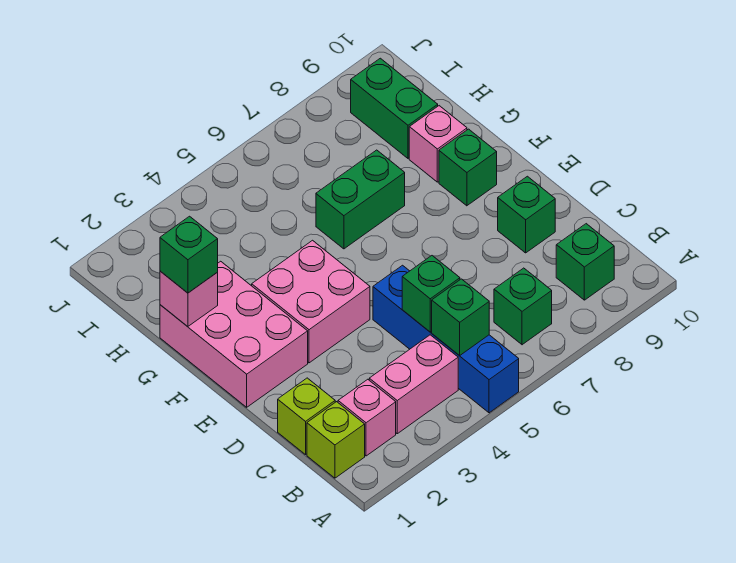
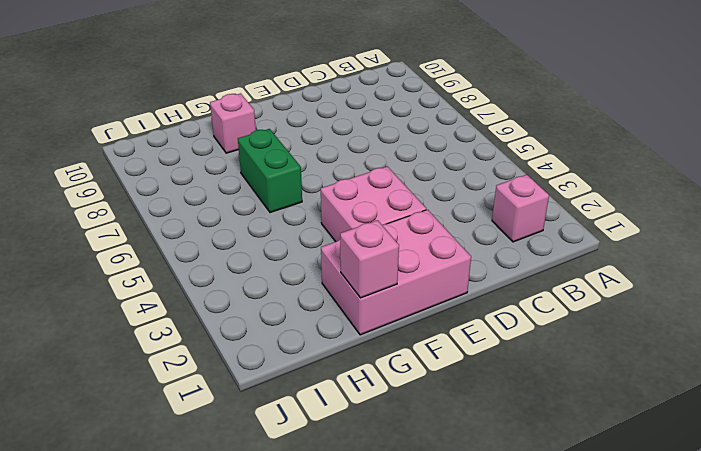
none -> blue brick A5:D5 level 1
none -> lime brick B1 level 1
none -> pink brick B3:B4 level 1

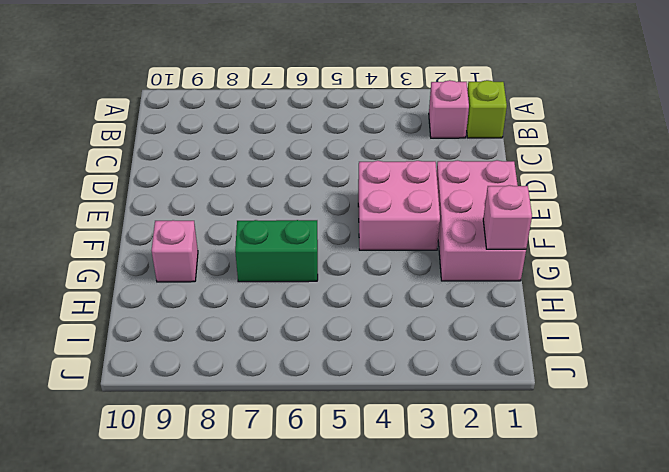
none -> blue brick A5:D5 level 1
none -> pink brick B3:B4 level 1
none -> green brick B7 level 1

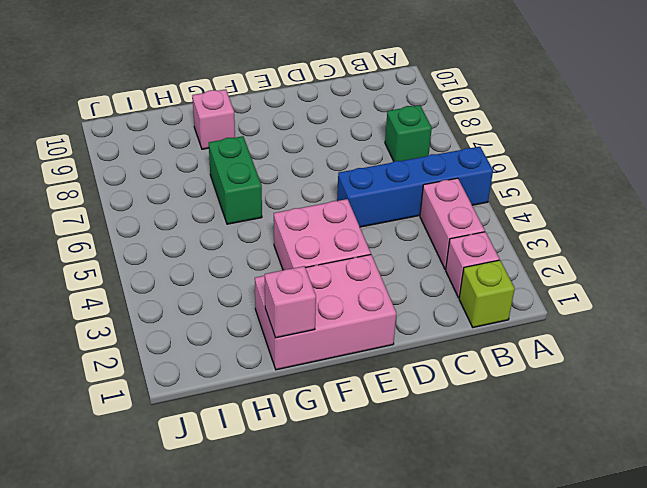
none -> green brick B9 level 1
none -> lime brick C1 level 1
none -> green brick D9 level 1

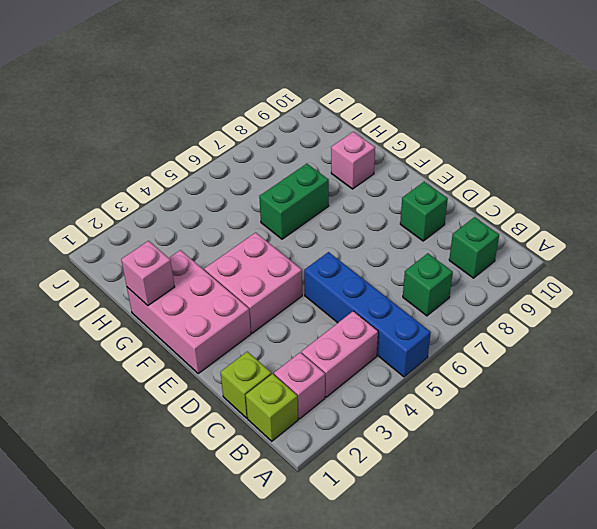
none -> green brick F9 level 1
none -> green brick H9:I9 level 1
none -> green brick B5 level 2

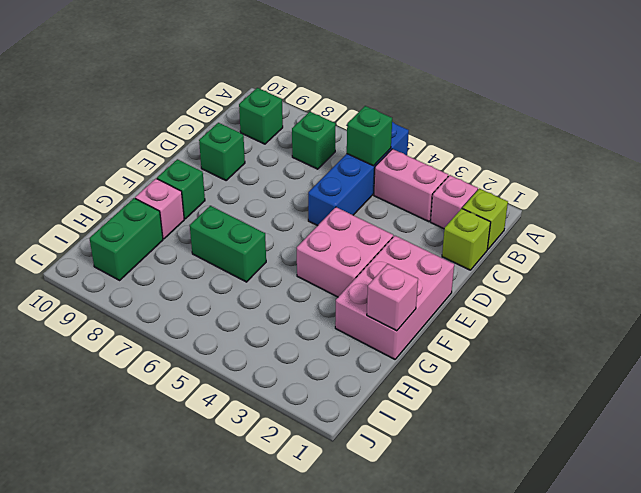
none -> green brick C5 level 2
none -> green brick G1 level 3

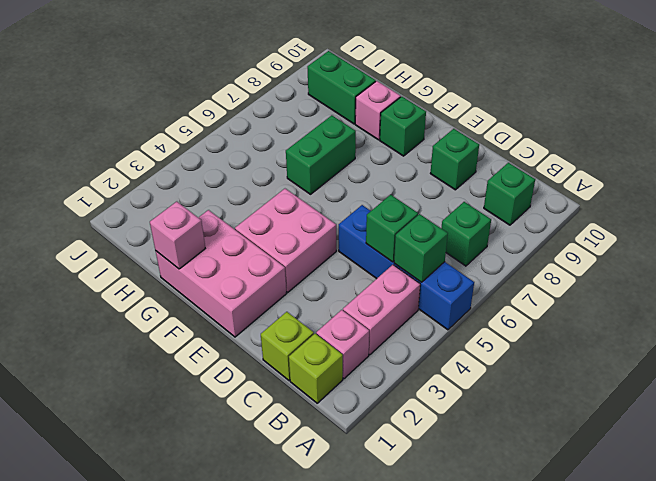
none -> green brick G1 level 3

